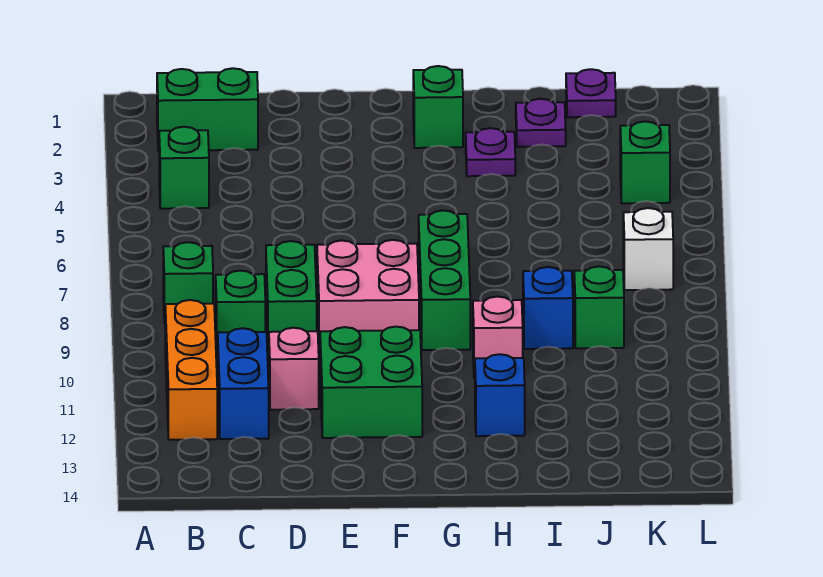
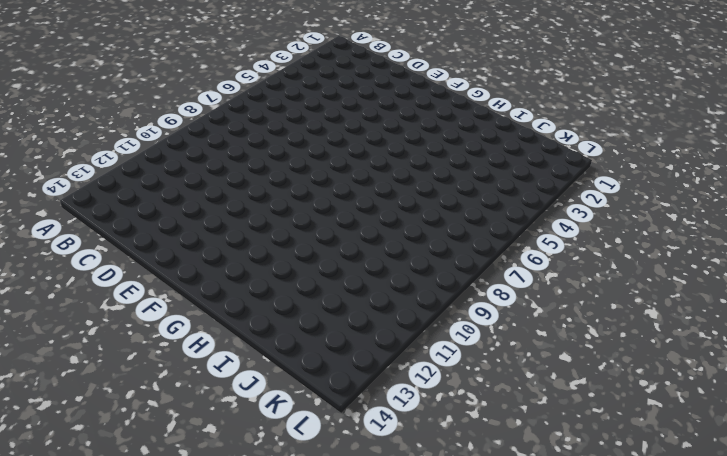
none -> green brick B2:C2 level 1
none -> green brick B4 level 1
none -> green brick B8 level 1

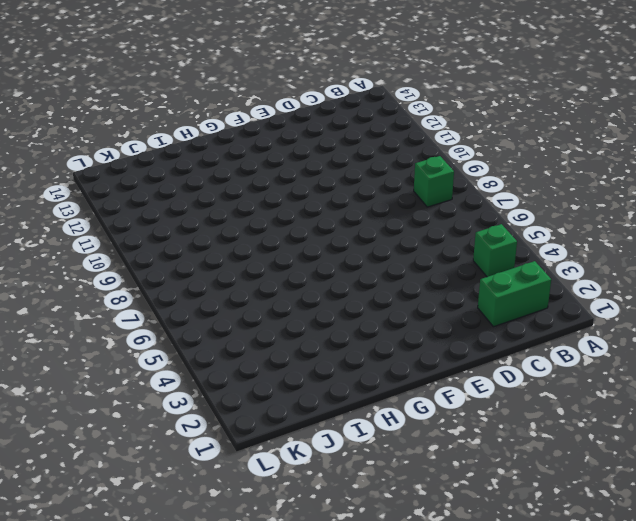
none -> orange brick B10:B12 level 1
none -> green brick C9 level 1
none -> blue brick C11:C12 level 1

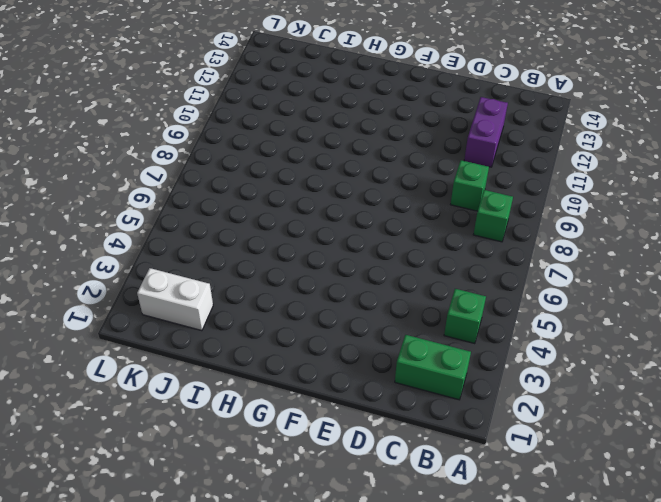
purple brick C11:C12 level 1 -> blue brick C11:C12 level 1
white brick J2:K2 level 1 -> none
none -> orange brick B10:B12 level 1
none -> green brick D8:D9 level 1
none -> pink brick D11 level 1

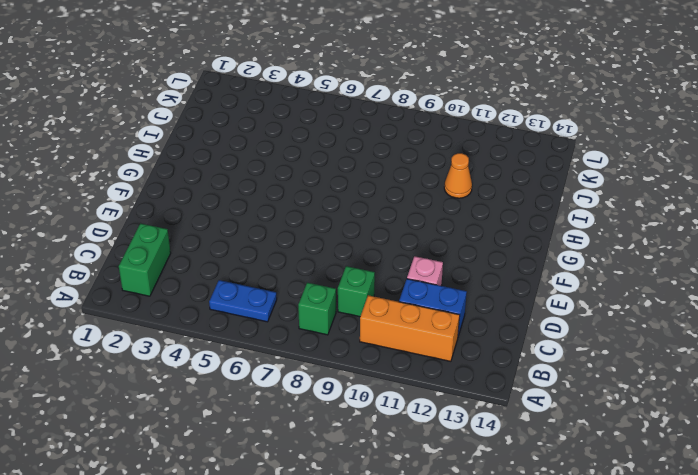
blue plate B5:B6 level 1 -> none
orange cone I11 level 1 -> none
none -> green brick B4 level 1
none -> green brick D8:D9 level 1
none -> pink brick E8:F9 level 1

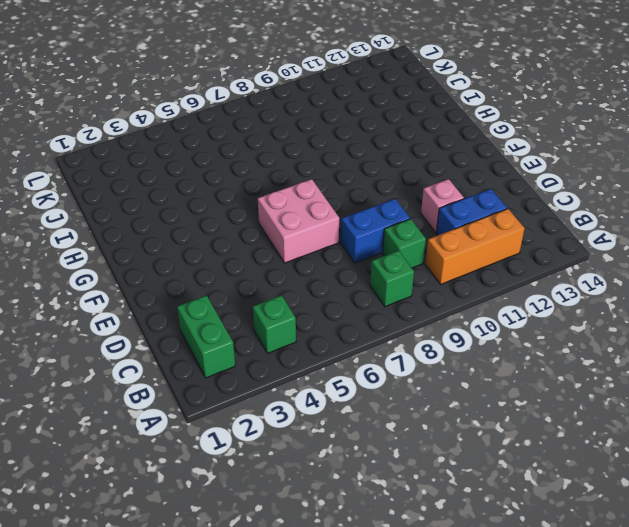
blue brick D8:D9 level 1 -> green brick D8:D9 level 1
pink brick E6:F7 level 1 -> pink brick E8:F9 level 1
none -> green brick E11:F12 level 1
none -> green brick G2 level 1
none -> green brick G7:G9 level 1

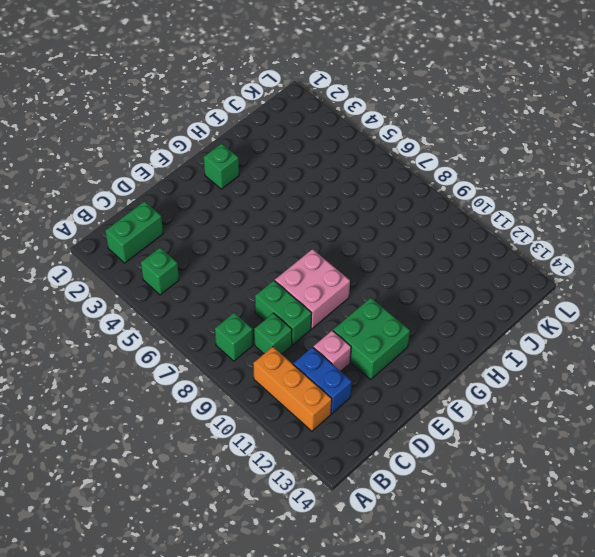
none -> green brick G7:G9 level 1
none -> purple plate H3 level 1
none -> pink brick H10 level 1

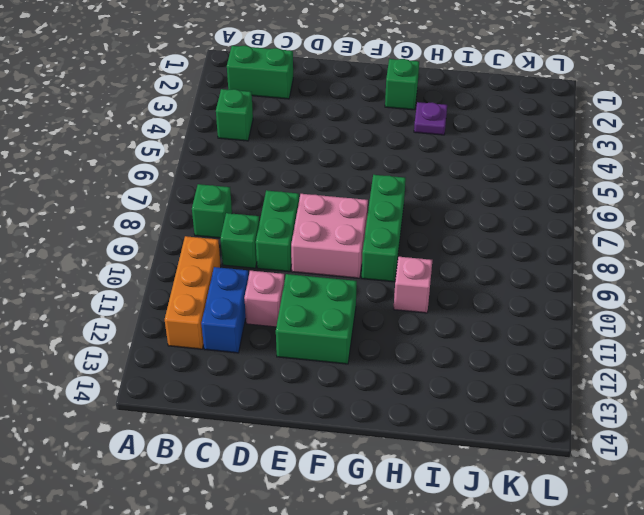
none -> blue brick H12 level 1
none -> purple plate I2 level 1
none -> blue brick I9 level 1

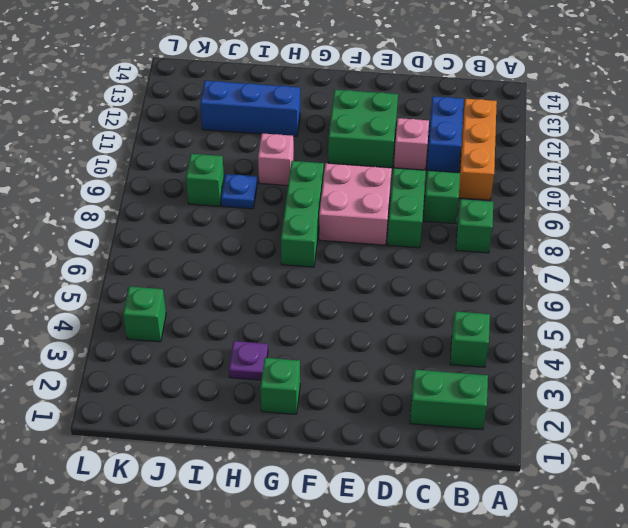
blue brick H12:J12 level 1 -> blue brick H12 level 1
blue plate I9 level 1 -> blue brick I9 level 1
none -> purple plate I2 level 1
none -> purple plate J1 level 1
none -> white brick K7 level 1

